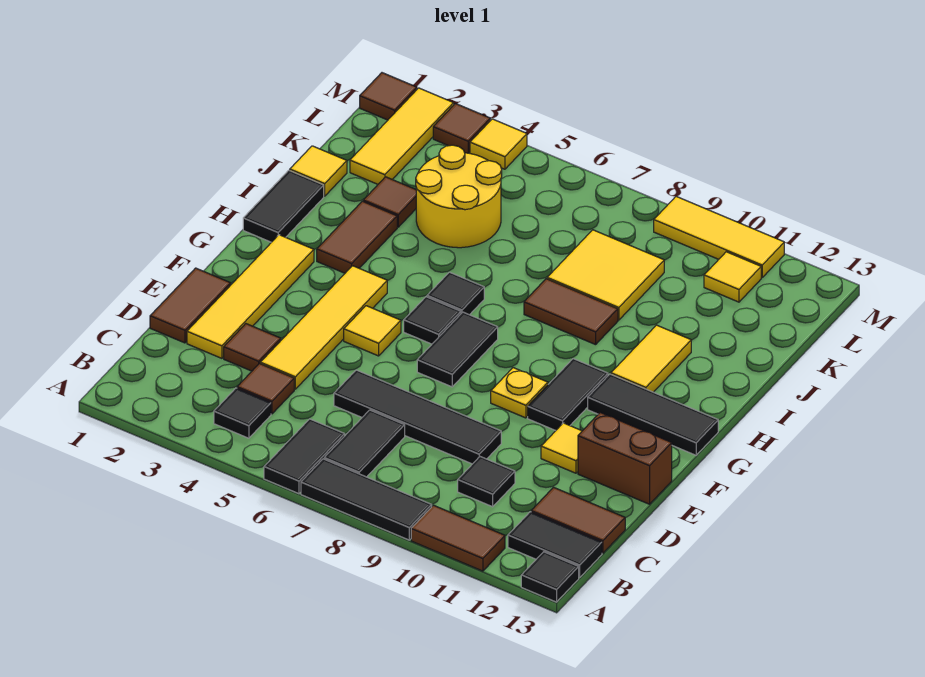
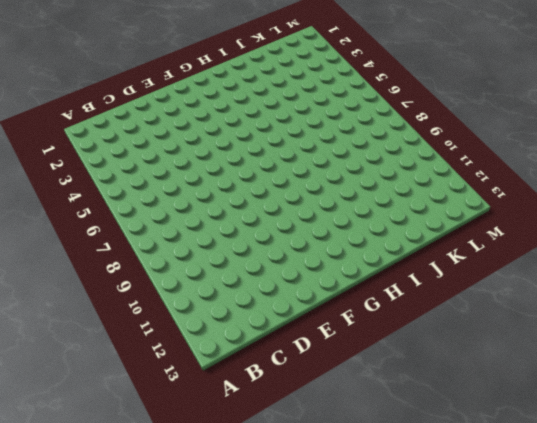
none -> black tile A6:B6 level 1
none -> black tile A7:A9 level 1
none -> brown tile A10:A11 level 1
none -> black tile A13 level 1

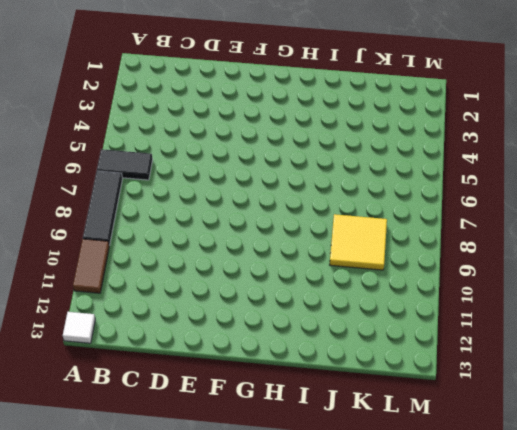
white tile A13 level 1 -> black tile A13 level 1
none -> black tile B4 level 1
none -> black tile B7:C7 level 1
none -> black tile B12:B13 level 1
none -> brown tile C4 level 1

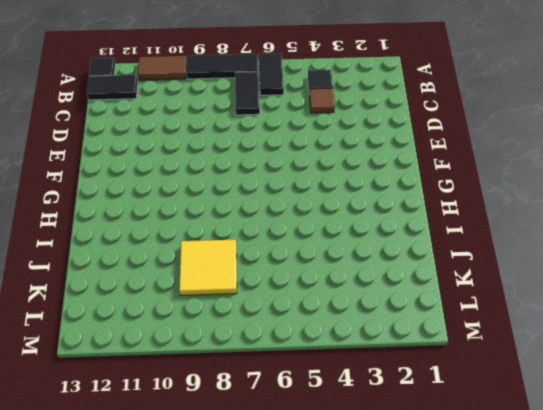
none -> black tile C10 level 1
none -> brown tile C12:C13 level 1
none -> brown tile D1:E1 level 1
none -> yellow tile D2:G2 level 1

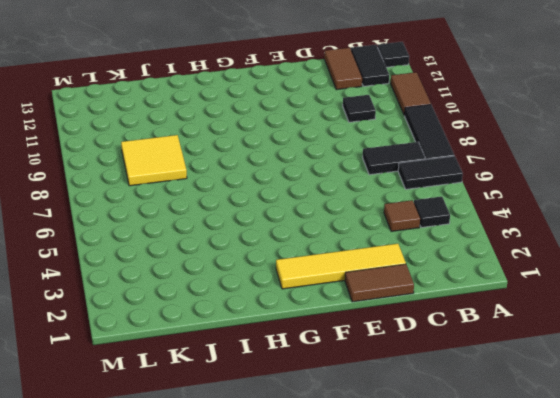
none -> brown tile D3 level 1
none -> yellow tile D4:G4 level 1
none -> black tile D6:D9 level 1
none -> yellow tile E11 level 1

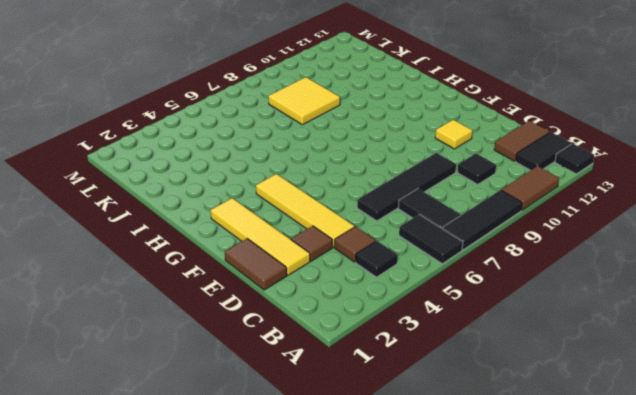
none -> brown brick E12:E13 level 1
none -> yellow tile F5 level 1
none -> black tile F7:G7 level 1
none -> yellow plate F9 level 1

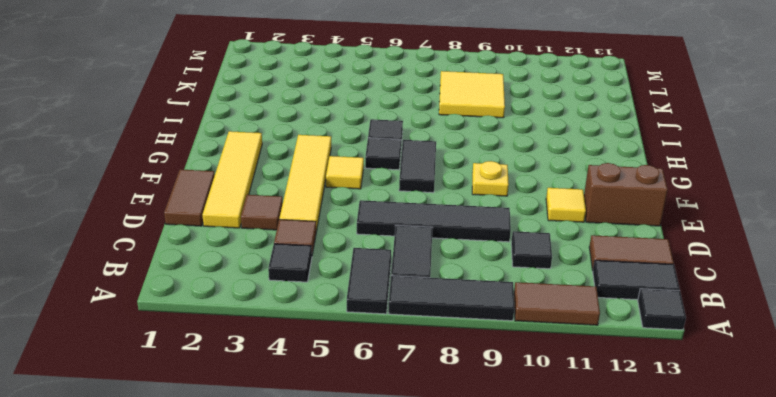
none -> black tile F10:G10 level 1
none -> black tile G11:G13 level 1
none -> black tile H1:I1 level 1
none -> brown tile H3:I3 level 1

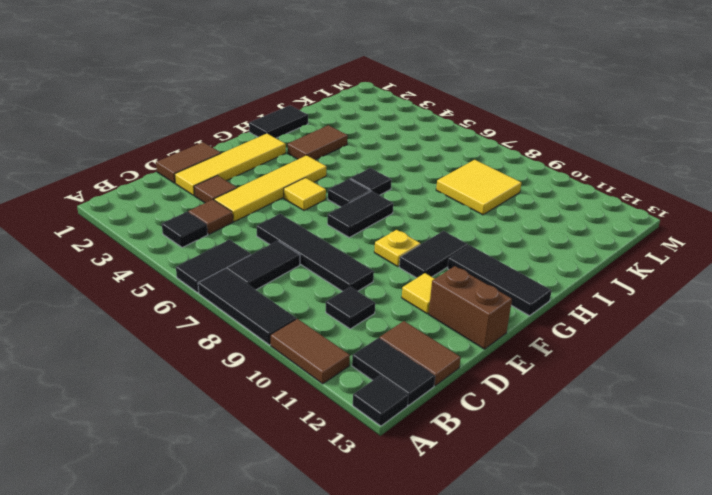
none -> yellow tile H11:I11 level 1
none -> brown tile I8:I9 level 1
none -> yellow tile J1 level 1
none -> brown tile J3 level 1

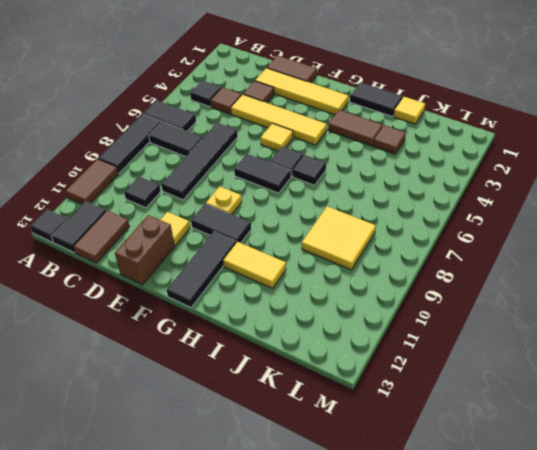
none -> brown tile I8:I9 level 1
none -> yellow round brick J4:K5 level 1
none -> yellow tile K2:M2 level 1
none -> yellow tile L11 level 1

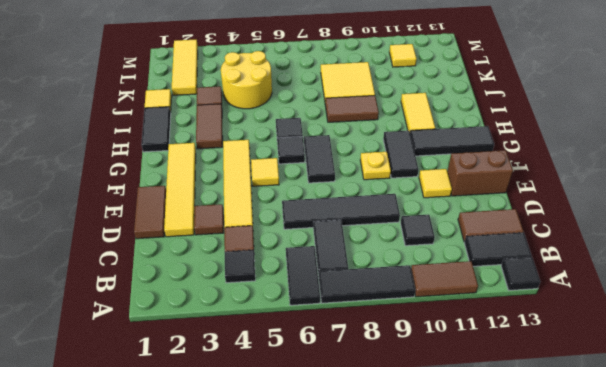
none -> brown tile M1 level 1
none -> brown tile M3 level 1
none -> yellow tile M4 level 1
none -> yellow tile M9:M11 level 1

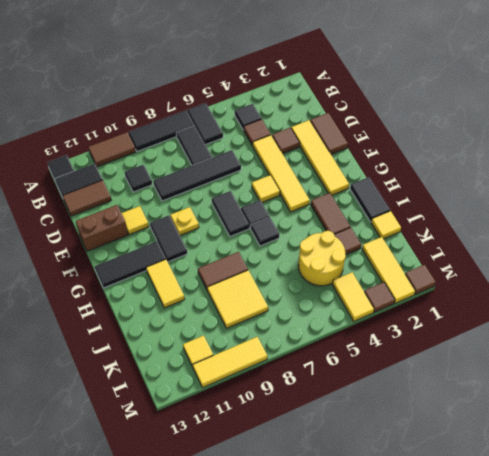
yellow tile L4:M4 level 1 -> yellow tile M4 level 1

